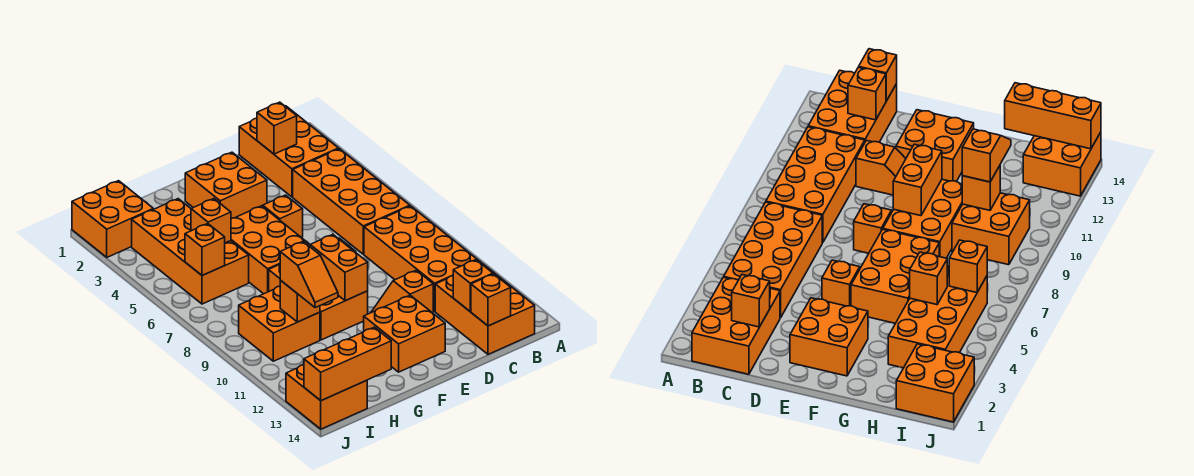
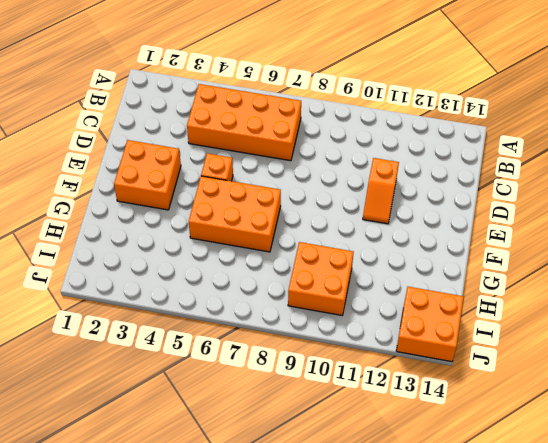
none -> orange brick B1:C3 level 1
none -> orange brick B8:C11 level 1
none -> orange brick B12:C14 level 1

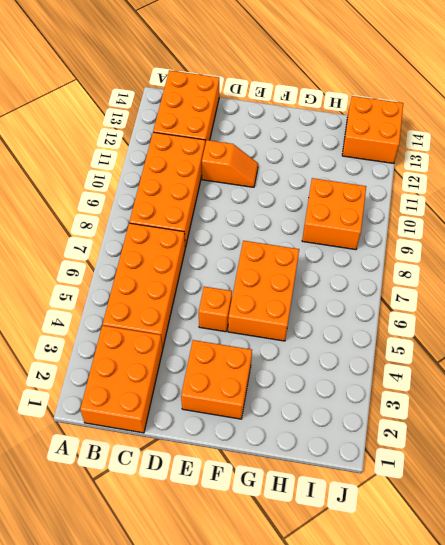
none -> orange brick E8 level 1
none -> orange brick E12:F13 level 1
none -> orange brick F8:G10 level 1

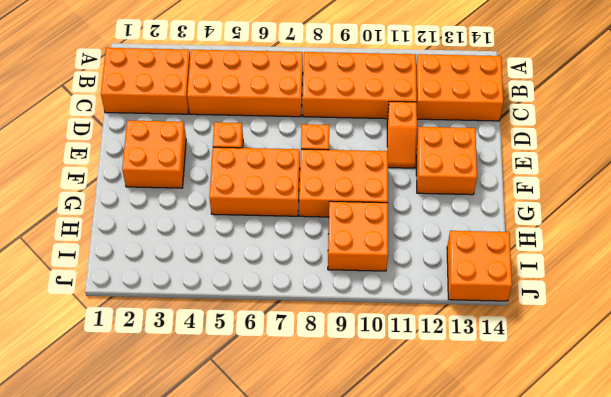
none -> orange brick H3:I6 level 1
none -> orange brick I1:J2 level 1
none -> orange brick C2 level 2

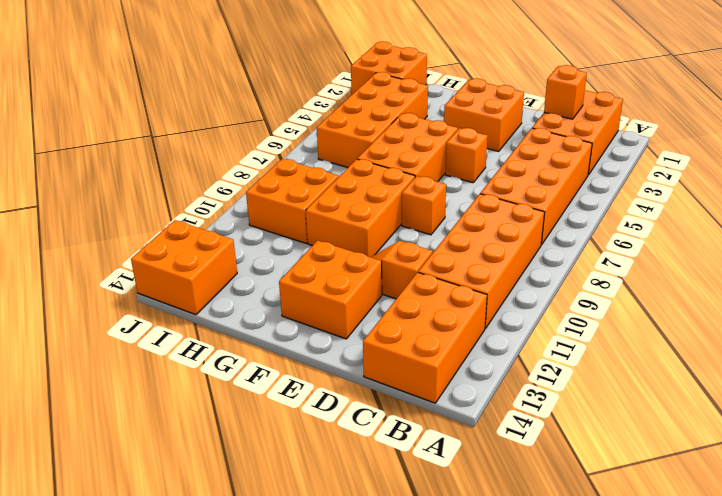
none -> orange brick C13 level 2
none -> orange brick C14 level 2
none -> orange brick F9:F10 level 2

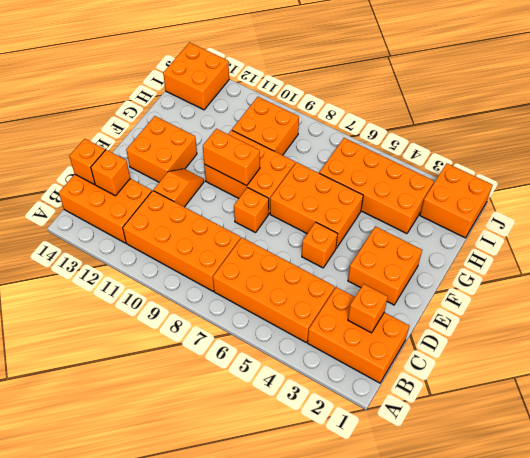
none -> orange brick H5 level 2
none -> orange brick H10 level 2
none -> orange brick H14:J14 level 2

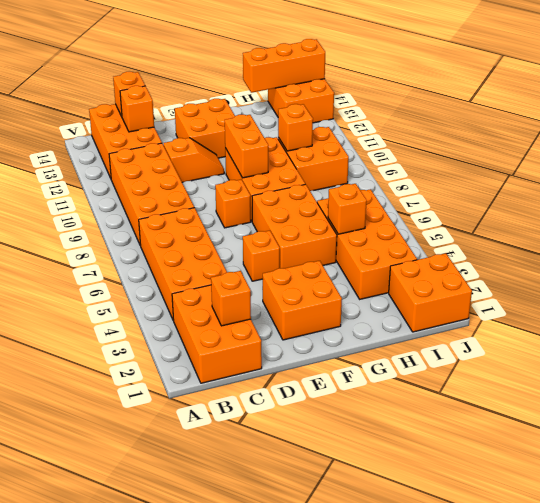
none -> orange brick I6 level 2
none -> orange slope H10:H11 level 3 top 10

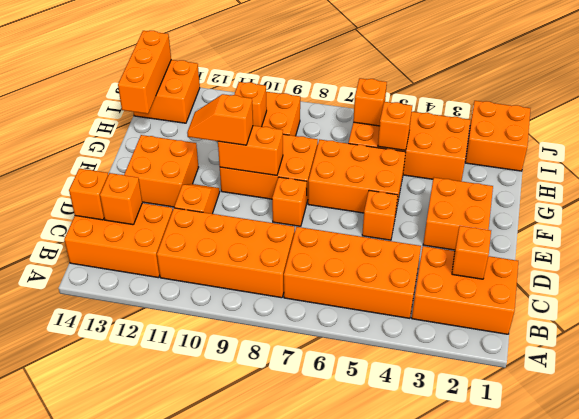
orange slope F10:F11 level 3 top 10 -> orange slope H10:H11 level 3 top 10

